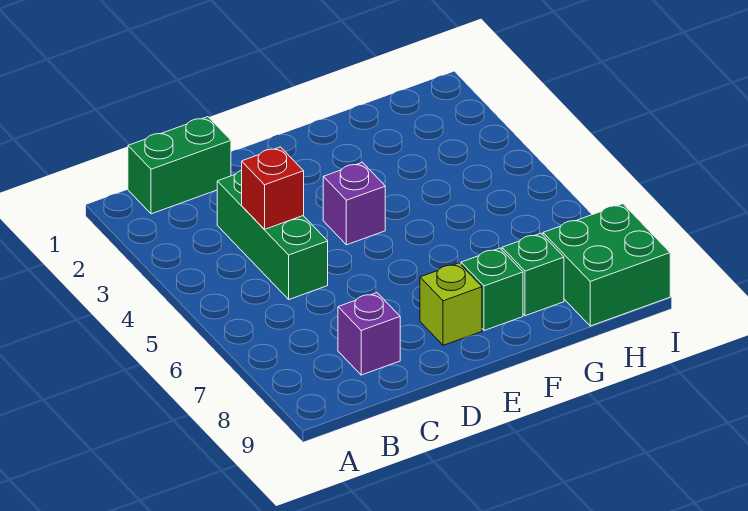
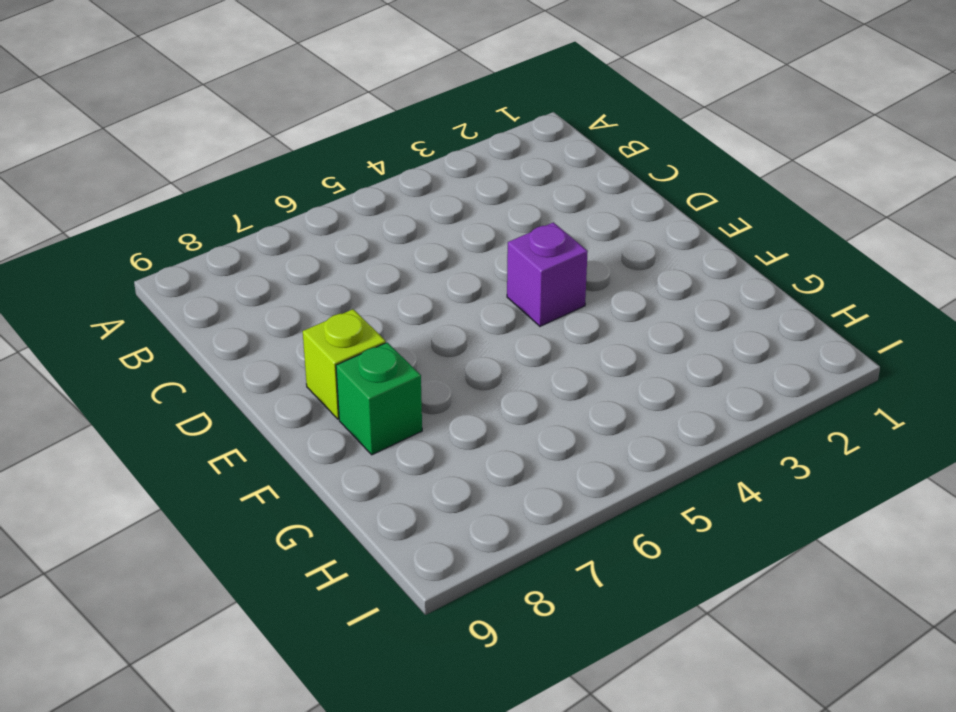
none -> green brick B1:C1 level 1
none -> green brick C3:C5 level 1

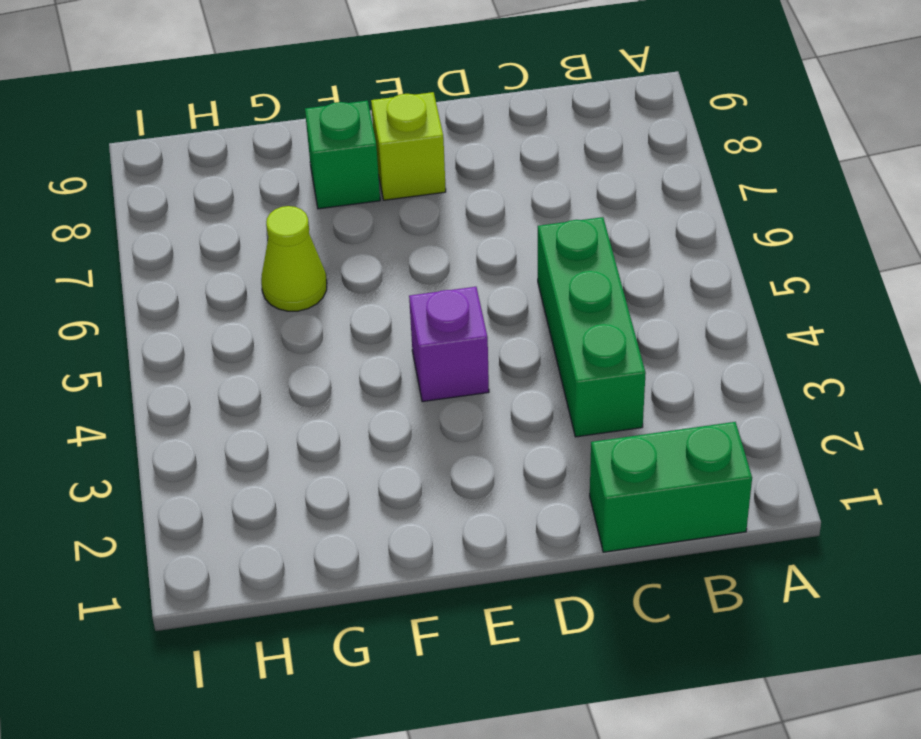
lime cone G6 level 1 -> none
none -> purple brick C8 level 1
none -> green brick G8 level 1

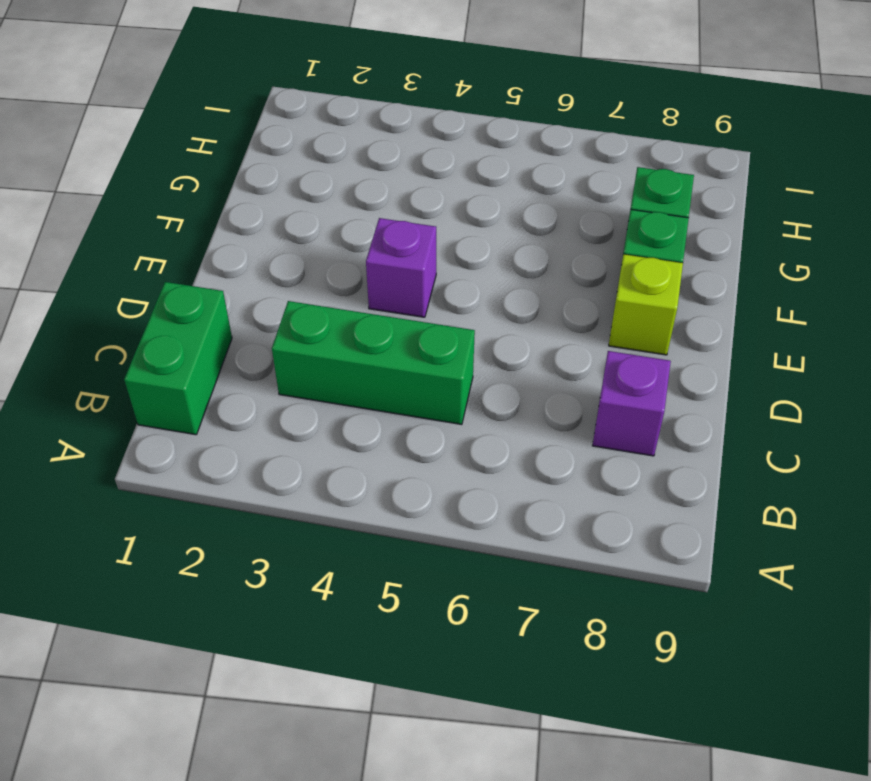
none -> green brick H8:I9 level 1
none -> red brick C4 level 2

